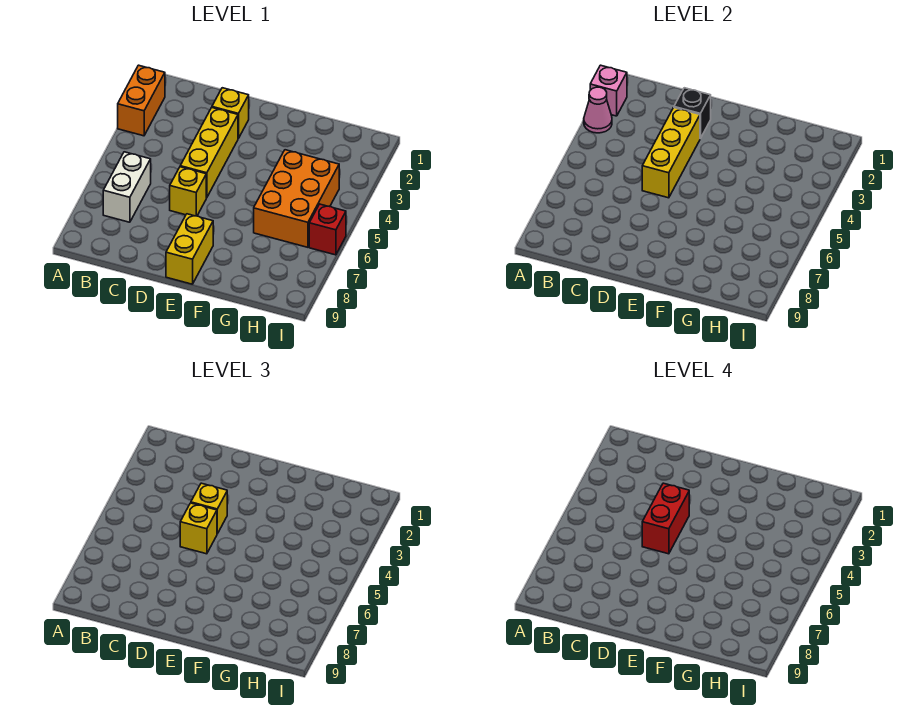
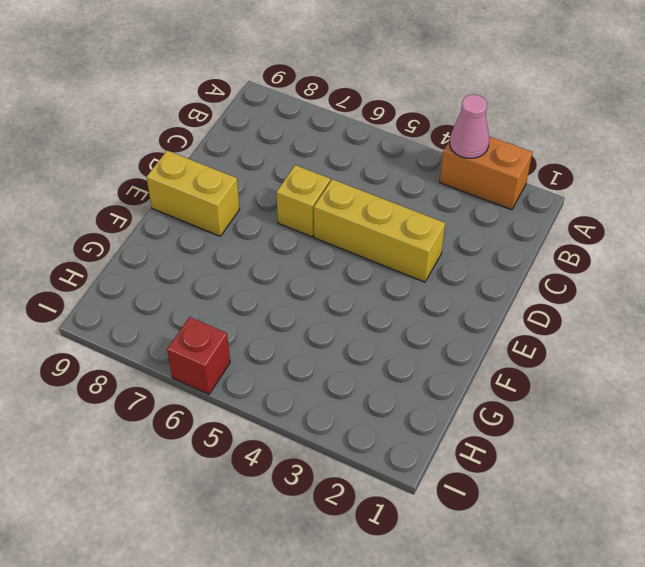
none -> white brick B6:B7 level 1
none -> yellow brick D2 level 1
none -> orange brick G4:H6 level 1

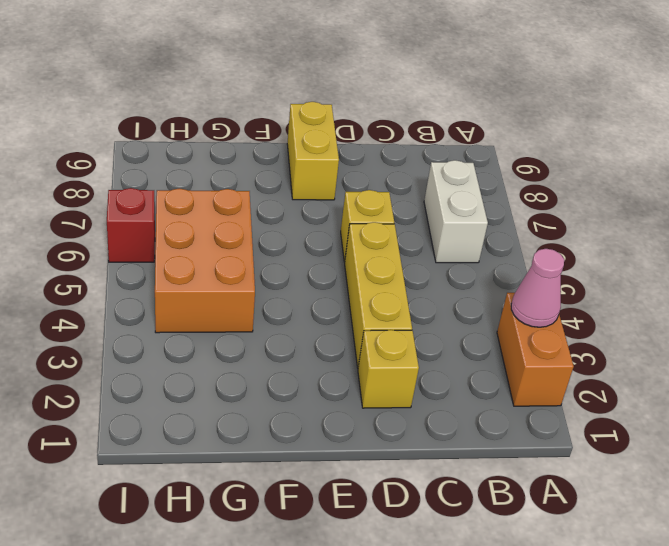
none -> pink brick A2 level 2
none -> black brick D2 level 2
none -> yellow brick D3:D5 level 2

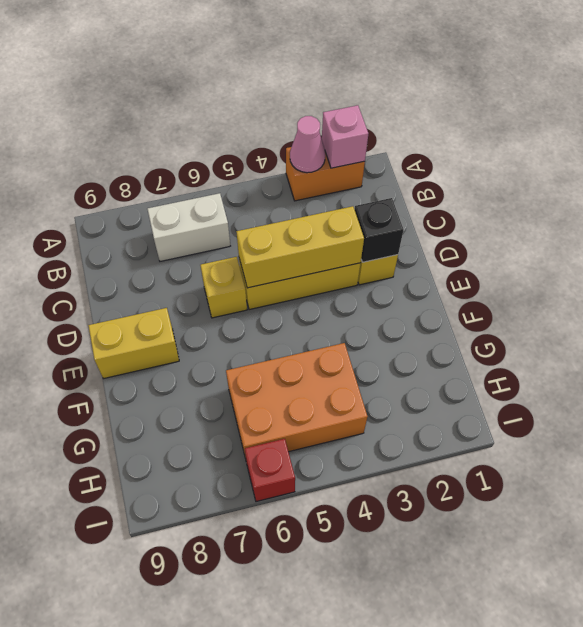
none -> yellow brick D4 level 3
none -> yellow brick D5 level 3
none -> red brick D4:D5 level 4

